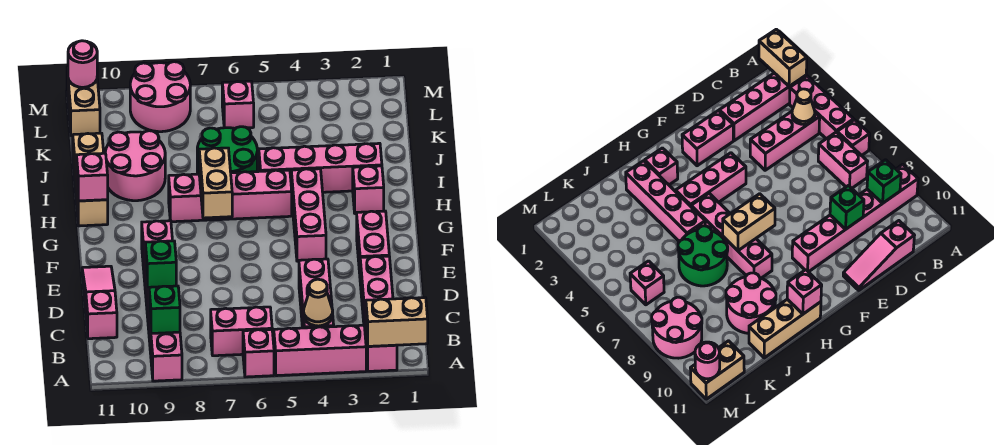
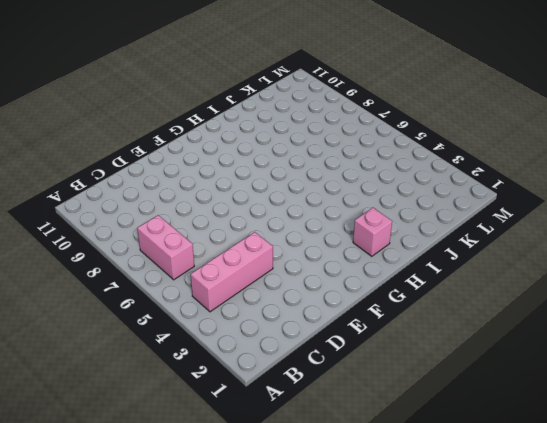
none -> pink brick A2:D2 level 1
none -> pink brick A3:A5 level 1
none -> pink brick A6 level 1

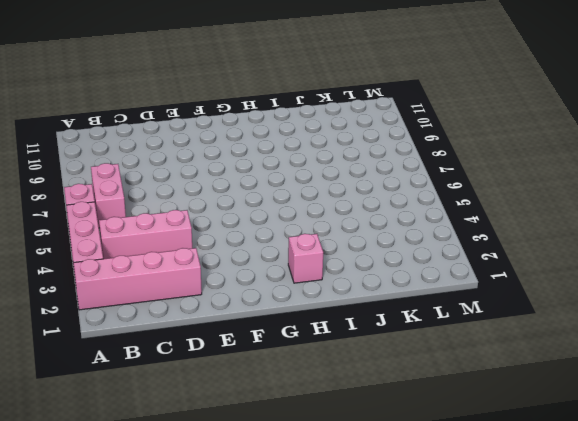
none -> pink brick A9:F9 level 1
none -> pink slope C11:E11 level 1 top C
none -> pink brick E2:F2 level 1

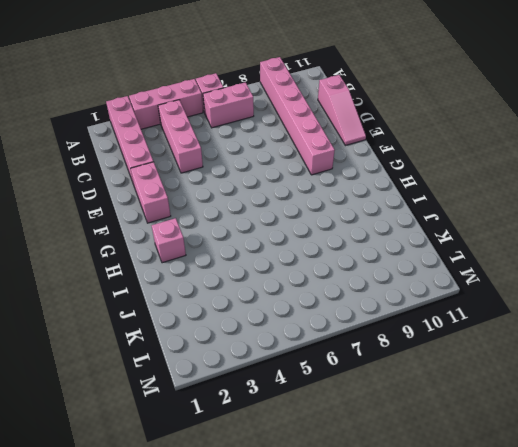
none -> pink brick F4:H4 level 1
none -> pink brick H5:H8 level 1
none -> tan brick H11:J11 level 1

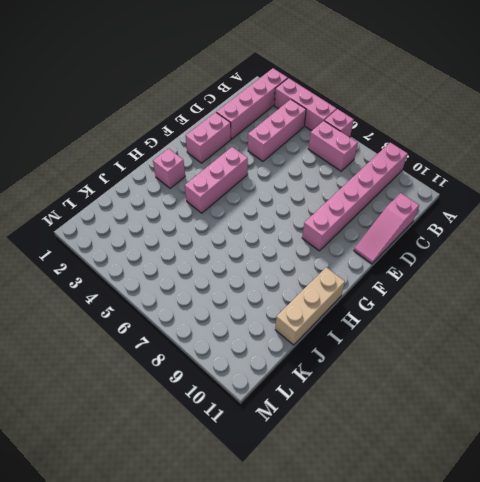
none -> pink brick H5:H8 level 1
none -> pink brick I2:I5 level 1
none -> green round brick I6:J7 level 1

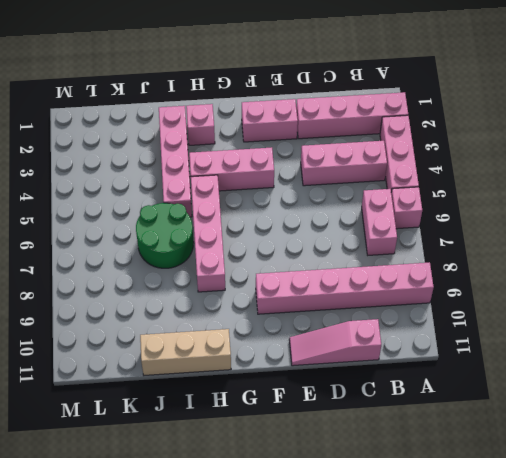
none -> pink round brick I9:J10 level 1
none -> pink brick L6 level 1
none -> pink round brick L8:M9 level 1

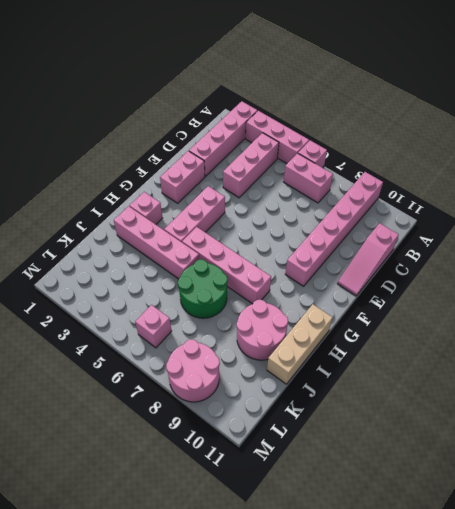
none -> tan brick L11:M11 level 1
none -> tan brick A1:A2 level 2
none -> tan cone B4 level 2

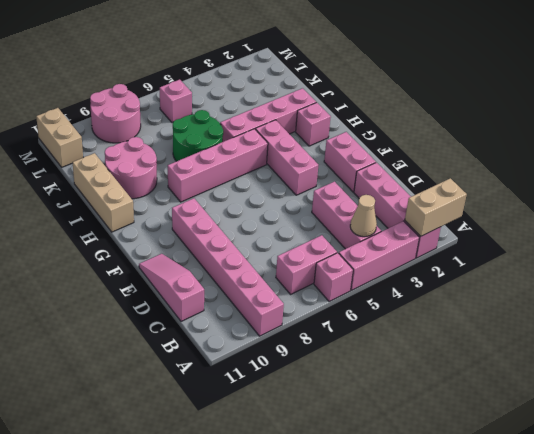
none -> green brick B9 level 2
none -> green brick D9 level 2
none -> tan brick G7:H7 level 2

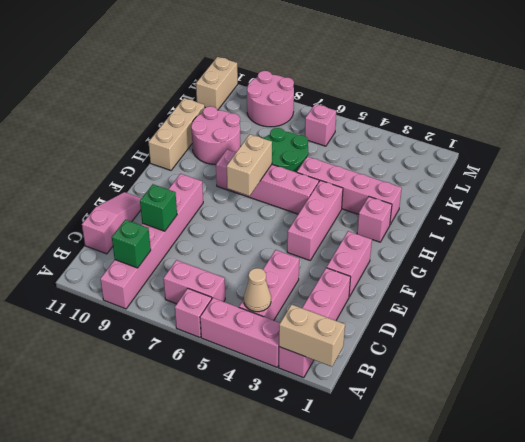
none -> pink brick H11 level 2
none -> pink round brick M11 level 2

